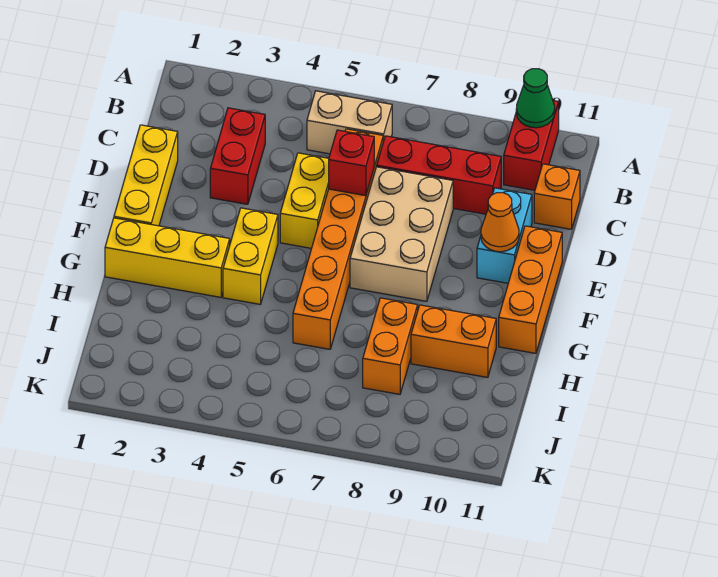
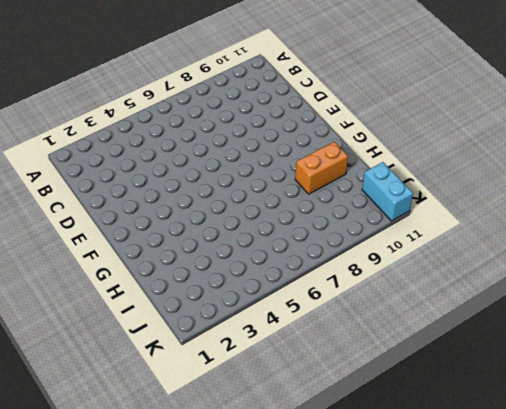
cyan brick J11:K11 level 1 -> cyan brick D10:E10 level 1
none -> red brick A10:B10 level 1
none -> tan brick B5:B6 level 1
none -> red brick C3:D3 level 1

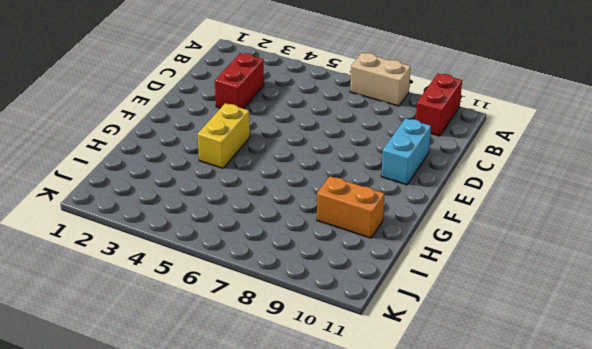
tan brick A7:A8 level 1 -> tan brick B5:B6 level 1
none -> orange brick C6:H6 level 1
none -> red brick C7:C9 level 1
none -> orange brick C11 level 1

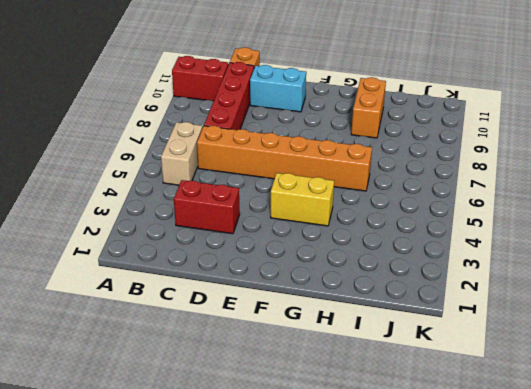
red brick C7:C10 level 1 -> red brick C7:C9 level 1
none -> yellow brick D1:F1 level 1
none -> yellow brick D5:E5 level 1
none -> tan brick D7:F8 level 1

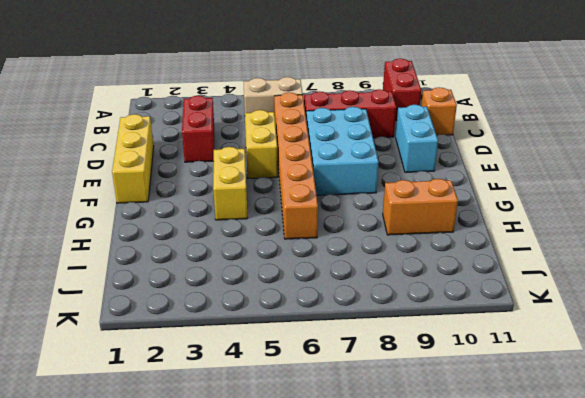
cyan brick D7:F8 level 1 -> tan brick D7:F8 level 1
none -> orange brick E11:G11 level 1
none -> yellow brick G1:G3 level 1
none -> orange brick H8:I8 level 1

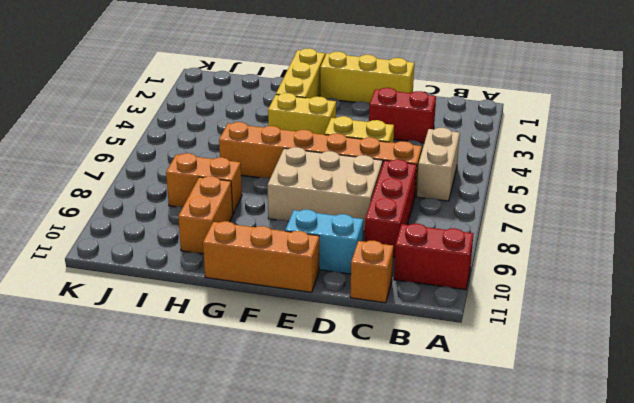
none -> green cone A10 level 2
none -> red brick D6 level 2
none -> orange cone E10 level 2

